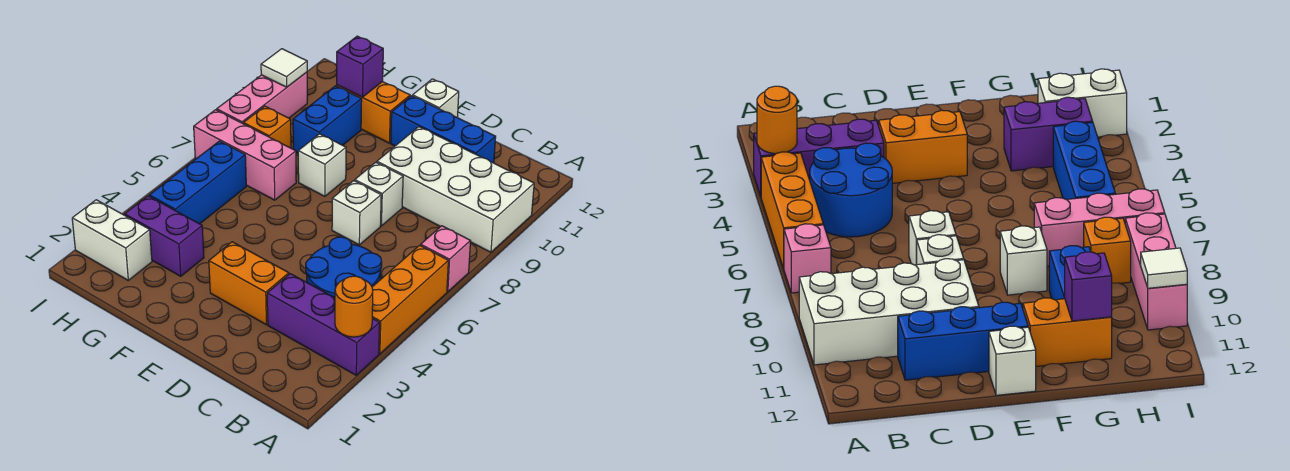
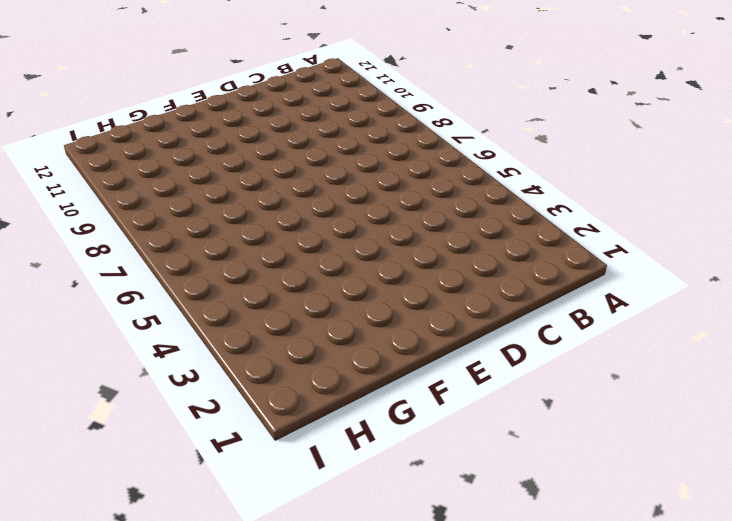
none -> purple brick A3:C3 level 1
none -> orange brick A4:A6 level 1
none -> pink brick A7 level 1

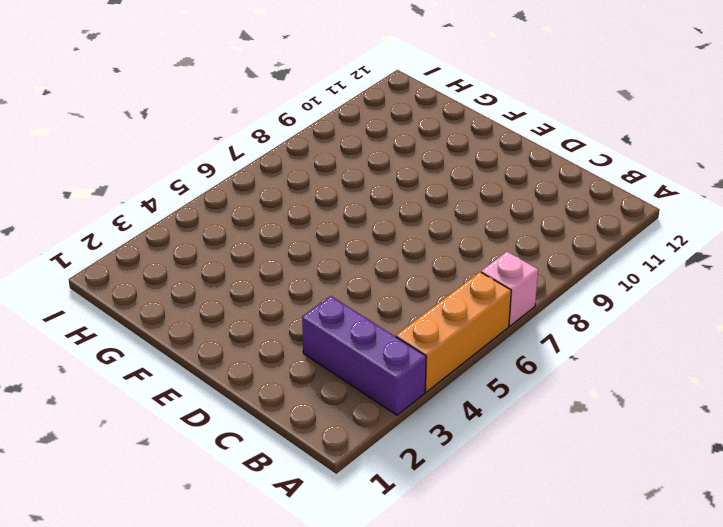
none -> white brick A9:D10 level 1
none -> blue round brick B4:C5 level 1
none -> blue brick C11:E11 level 1

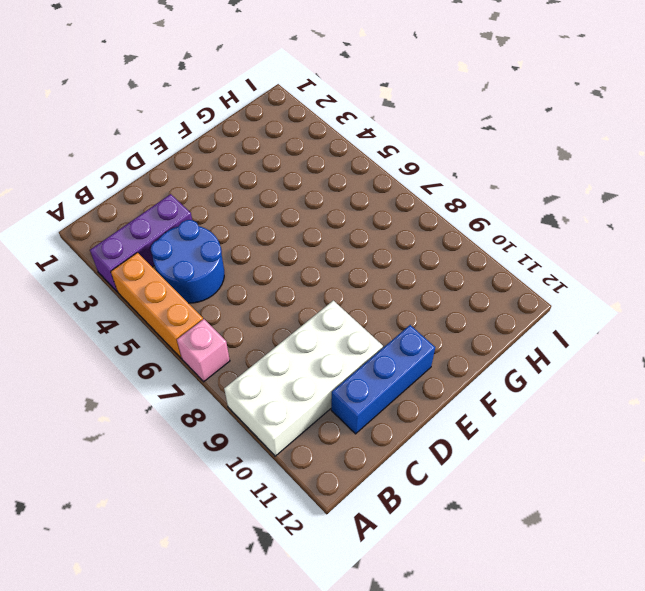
none -> orange brick D3:E3 level 1
none -> white brick D7 level 1
none -> white brick D8 level 1

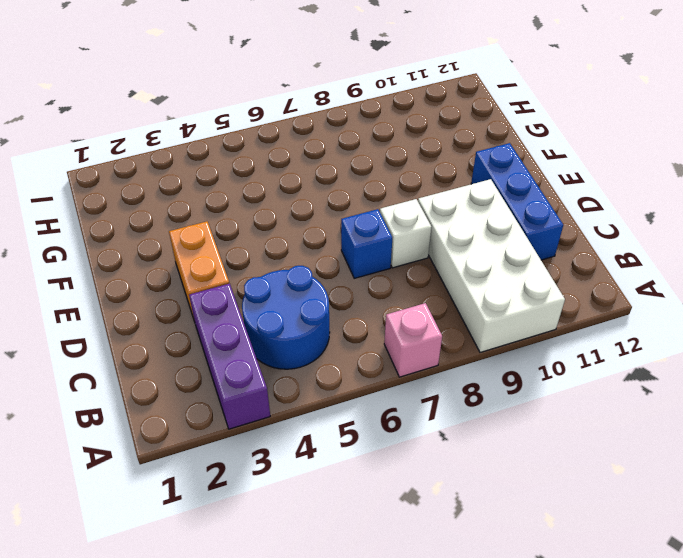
blue brick D7 level 1 -> white brick D7 level 1
none -> orange brick A4:A6 level 1
none -> white brick E12 level 1
none -> white brick F8 level 1

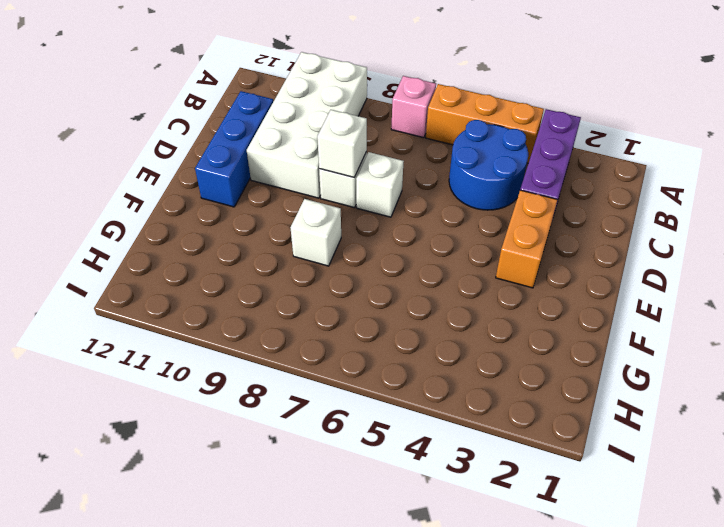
white brick D8 level 2 -> white brick E12 level 1
none -> orange brick F11:G11 level 1
none -> purple brick G3:H3 level 1
none -> pink brick G7:I7 level 1

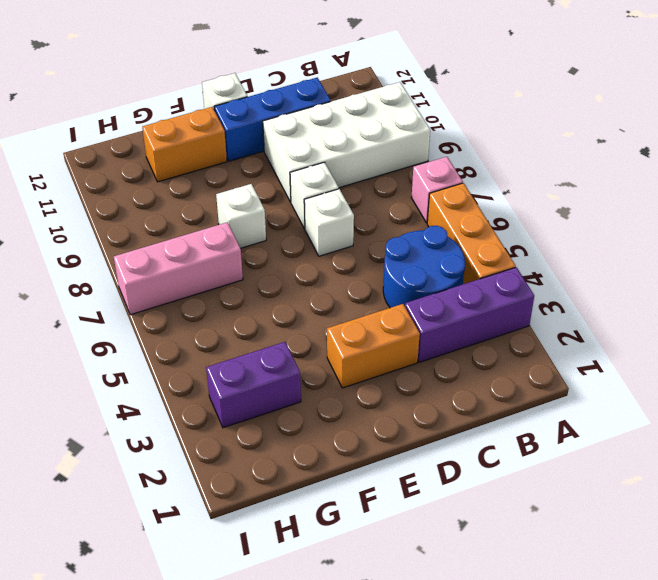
none -> blue brick G9:G10 level 1
none -> white brick H2:I2 level 1
none -> blue brick H4:H6 level 1

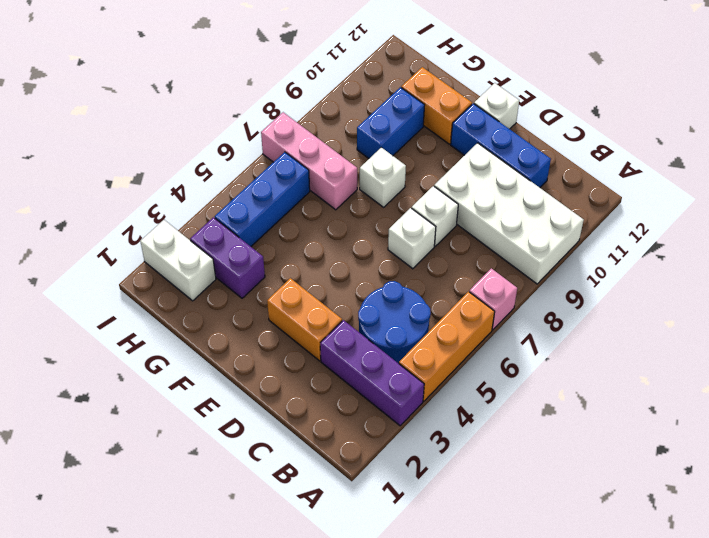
none -> orange brick H8 level 1
none -> pink brick I8:I10 level 1
none -> orange round brick A3 level 2

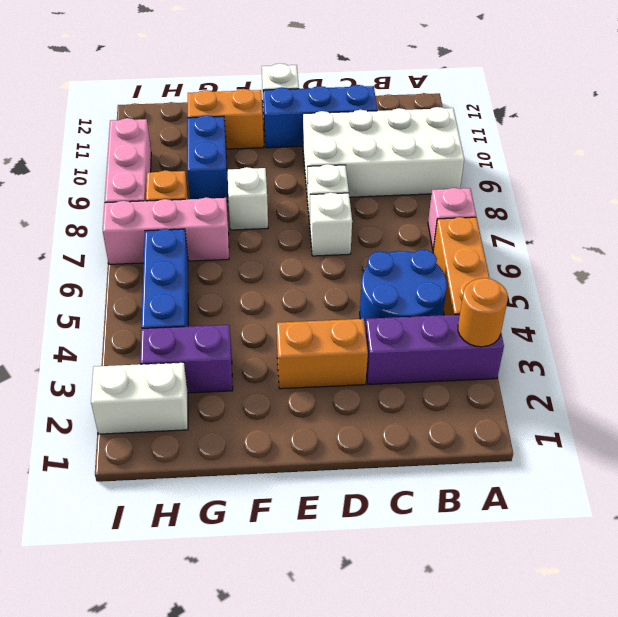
none -> purple brick G11 level 2
none -> white tile I10 level 2

